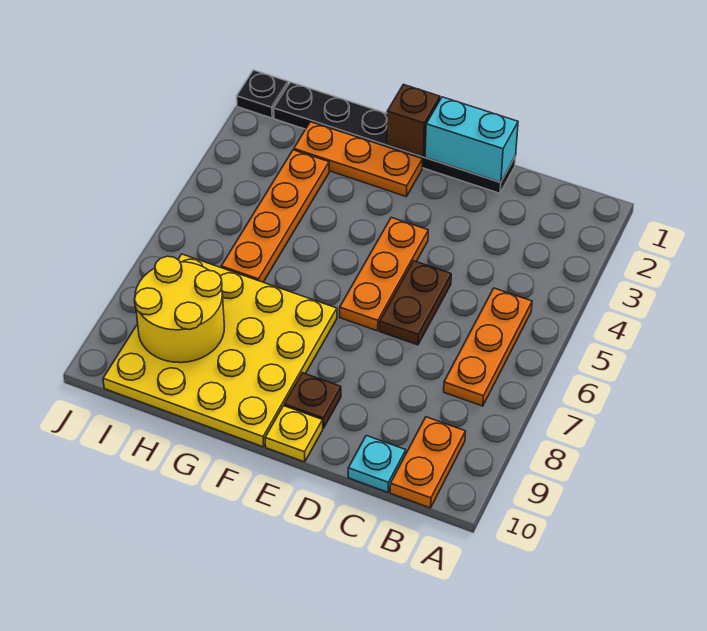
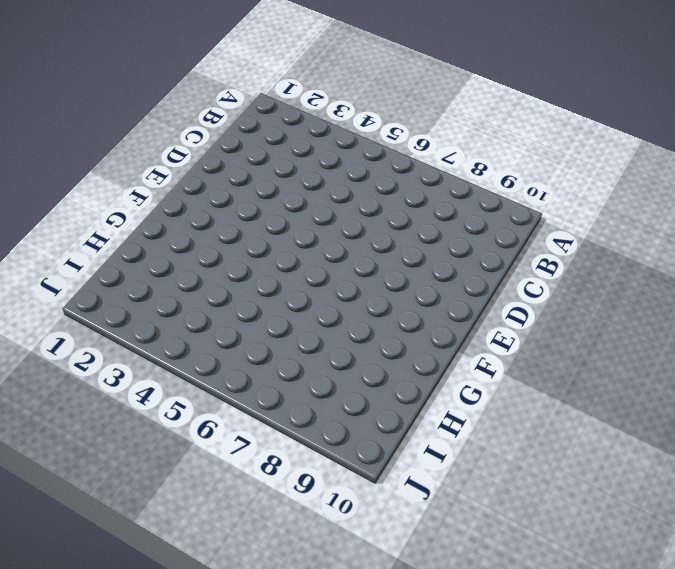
none -> orange plate B5:B7 level 1
none -> orange plate B9:B10 level 1
none -> cyan plate C10 level 1

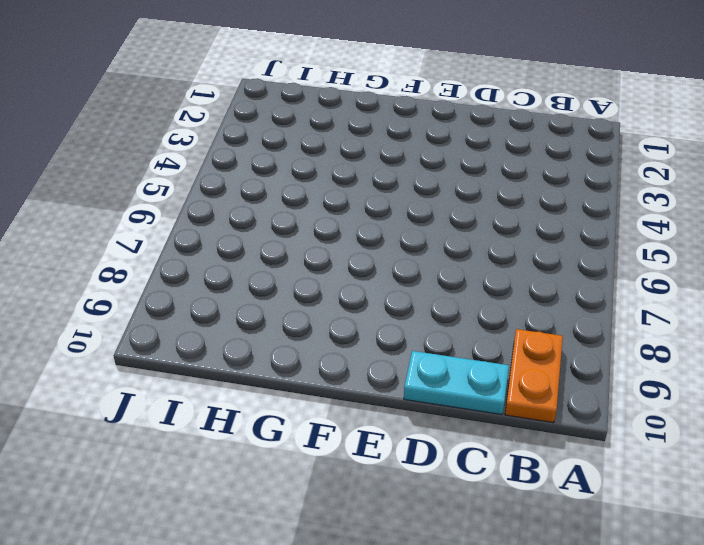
cyan plate C10:D10 level 1 -> cyan plate C10 level 1
none -> orange plate B5:B7 level 1
none -> black plate D1:I1 level 1
none -> brown plate D5:D6 level 1

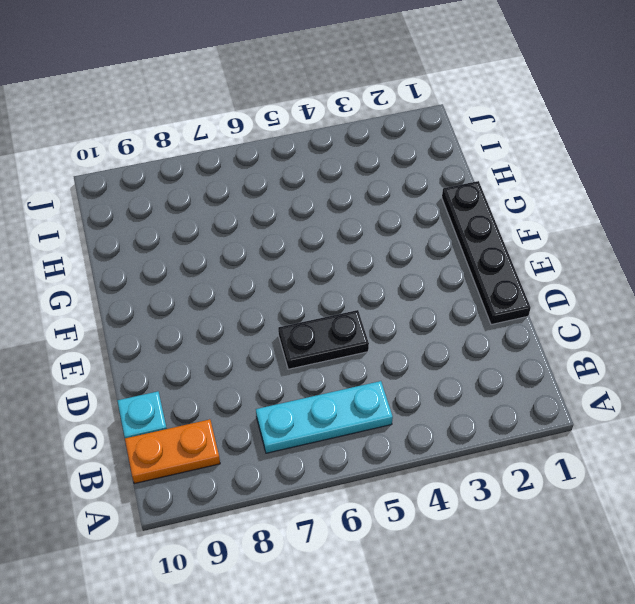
cyan plate B5:B7 level 1 -> orange plate B5:B7 level 1
black plate D1:G1 level 1 -> black plate D1:I1 level 1
black plate D5:D6 level 1 -> brown plate D5:D6 level 1
none -> orange plate E4:E6 level 1
none -> brown plate E9 level 1
none -> yellow plate E10 level 1

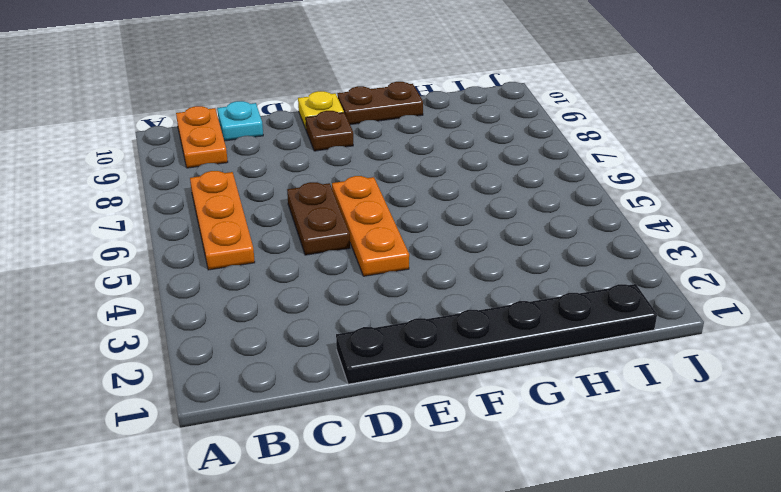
brown plate F10:G10 level 1 -> yellow plate F7:I10 level 1
none -> orange plate F2:H2 level 1
none -> orange plate H3:H6 level 1
none -> black plate J1 level 1

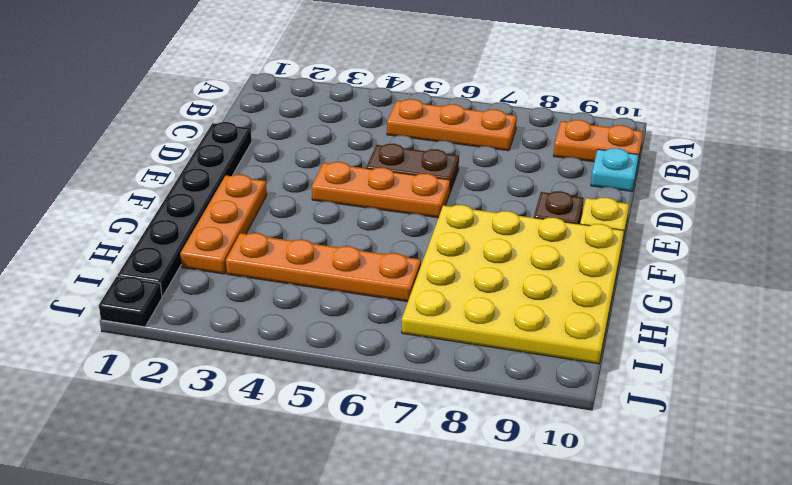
none -> cyan brick D1:E1 level 2
none -> brown brick F1 level 2
none -> yellow round brick H8:I9 level 2

